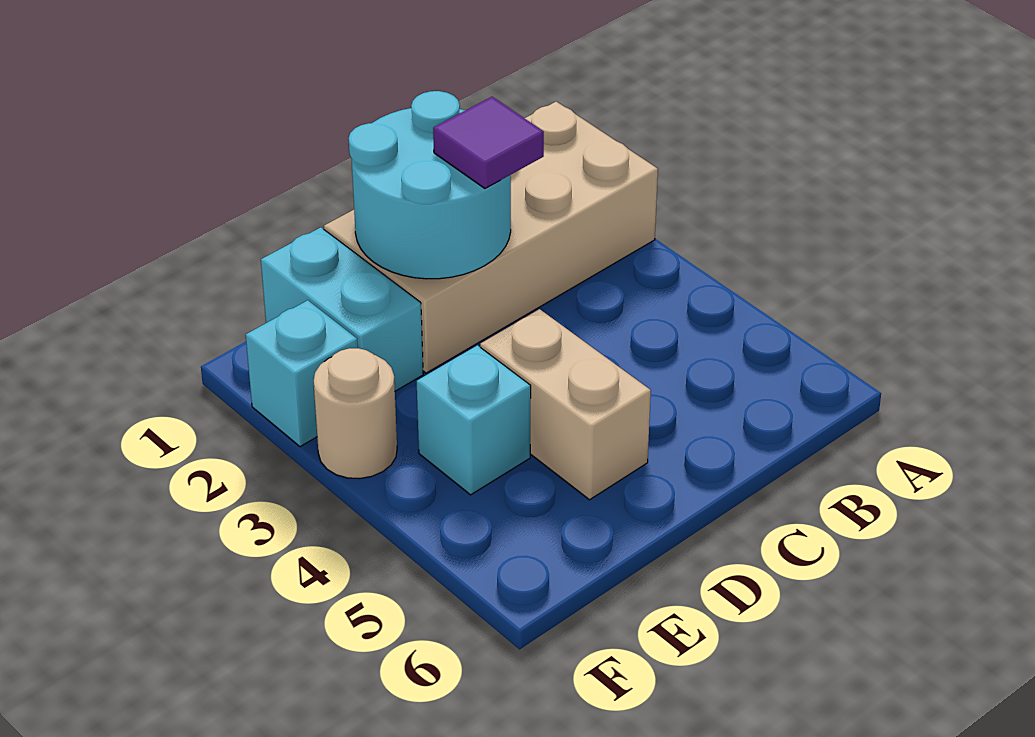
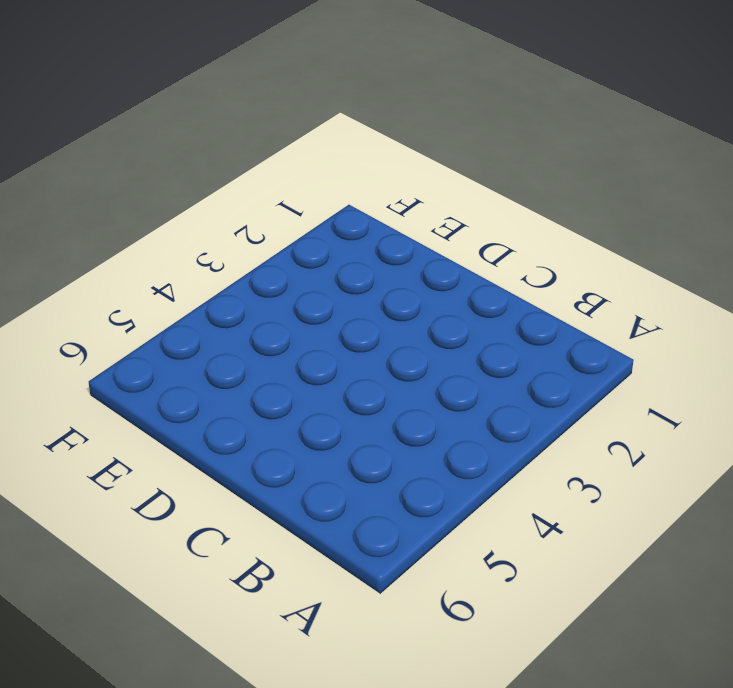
none -> tan brick A1:D2 level 1
none -> tan brick D4:D5 level 1

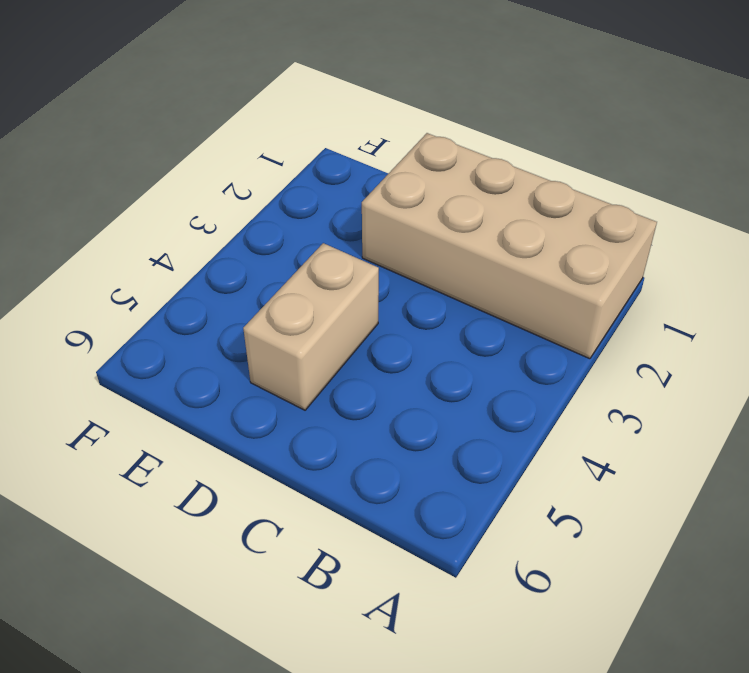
none -> cyan brick E1:E2 level 1
none -> cyan brick E4 level 1

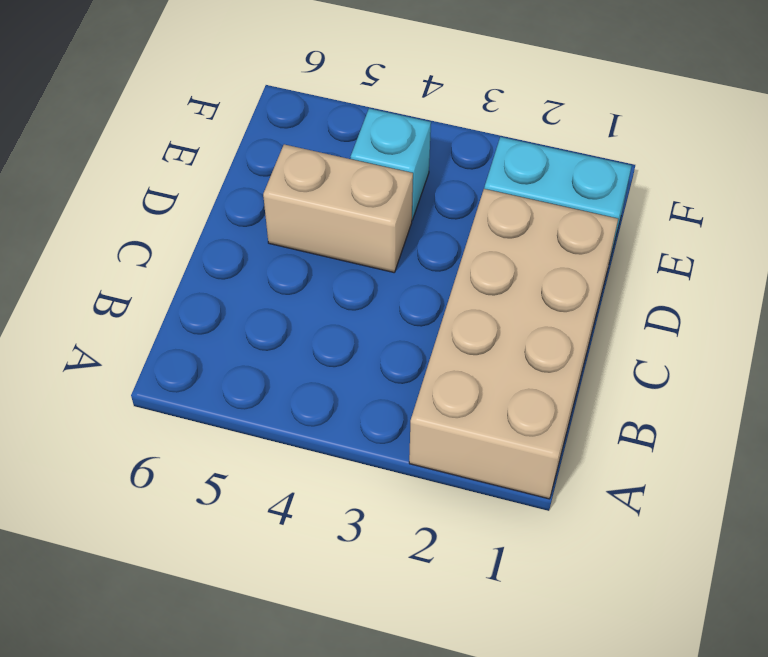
none -> cyan brick F2 level 1
none -> tan round brick F3 level 1

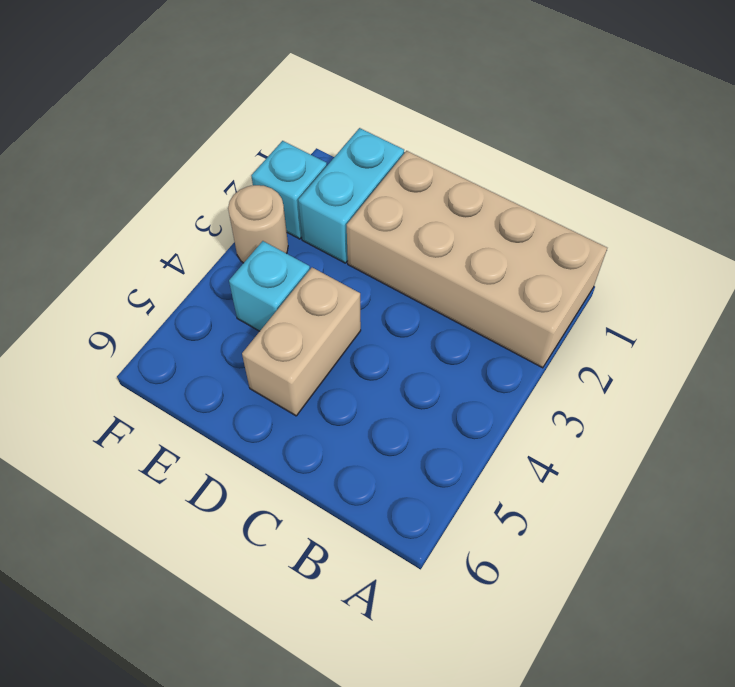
none -> cyan round brick C1:D2 level 2
none -> purple tile C2 level 3

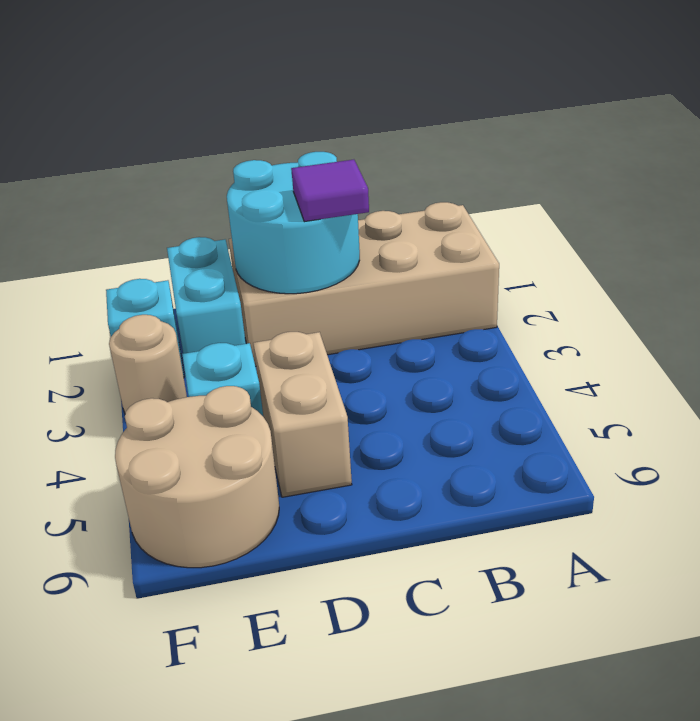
tan round brick E5:F6 level 1 -> none

